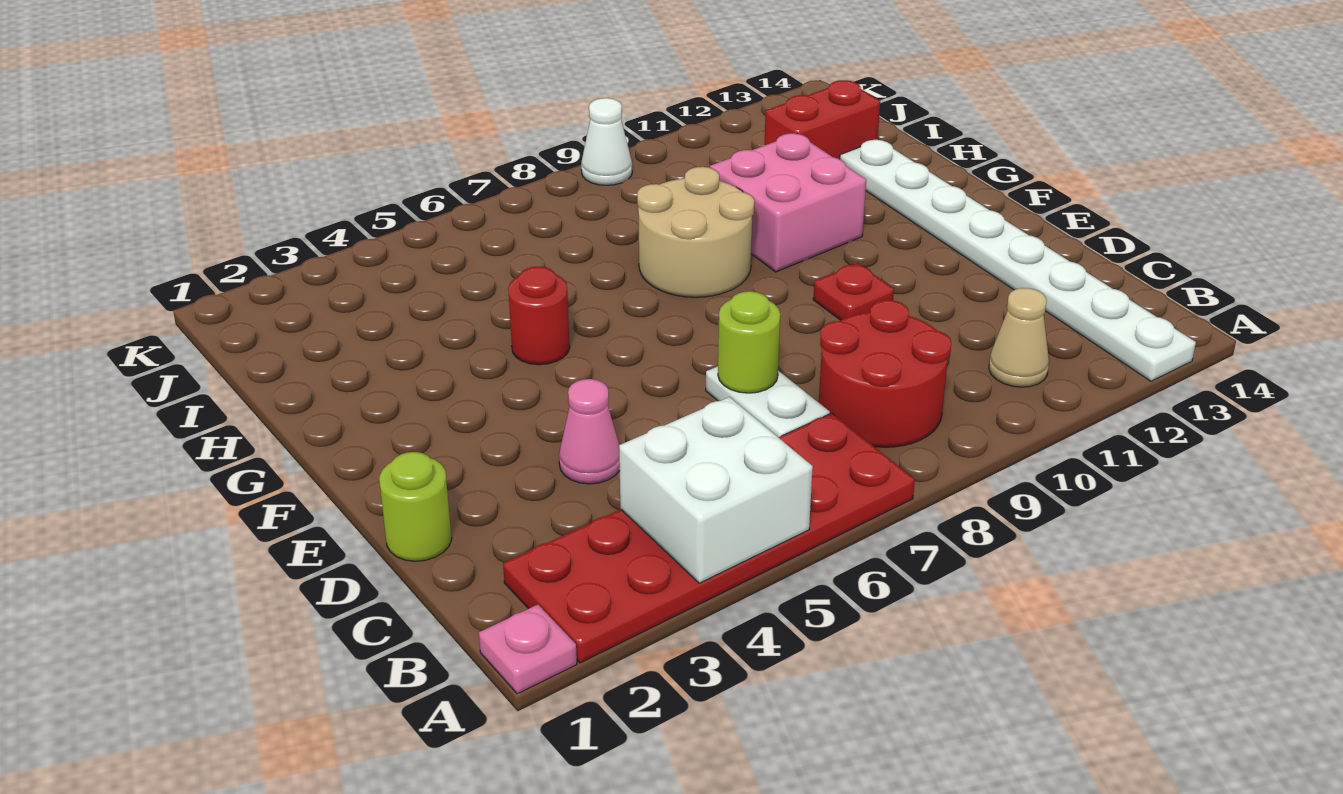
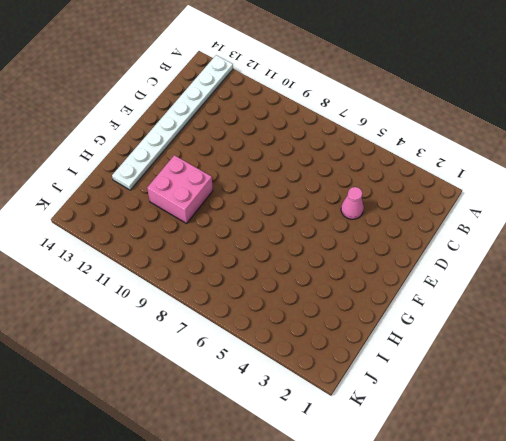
none -> pink plate A1 level 1
none -> red plate A2:B7 level 1
none -> red round brick B8:C9 level 1

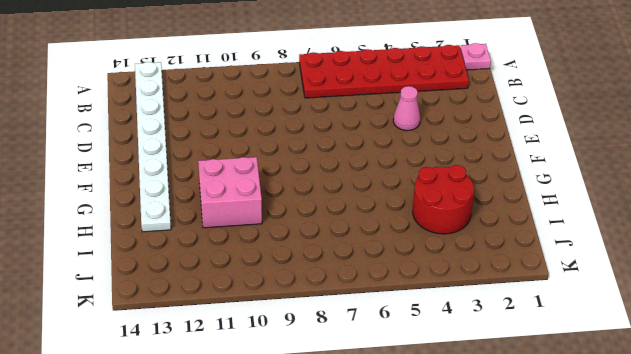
red round brick H3:I4 level 1 -> red round brick B8:C9 level 1
none -> tan cone B11 level 1
none -> white plate C7:D7 level 1
none -> lime round brick D1 level 1

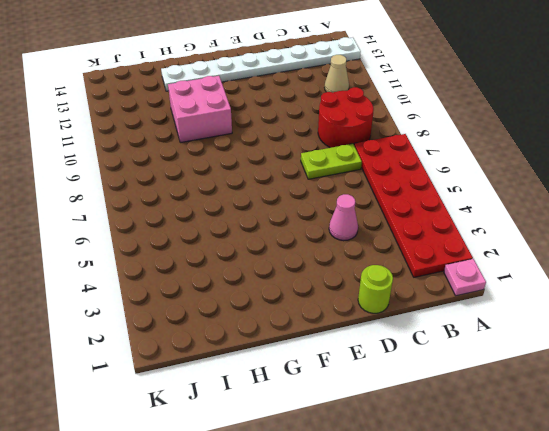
lime plate C7:D7 level 1 -> white plate C7:D7 level 1
none -> red plate E10 level 1
none -> red round brick G5 level 1
none -> tan round brick G8:H9 level 1

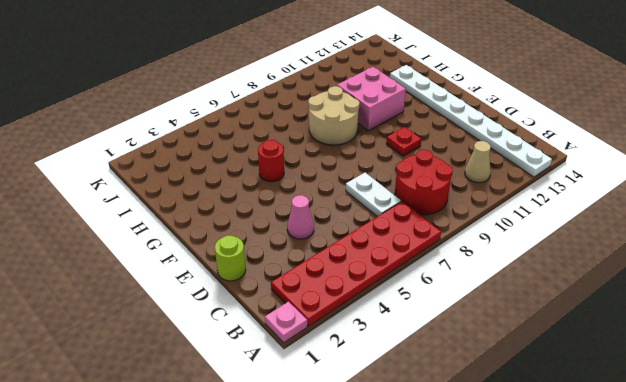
none -> red brick I12:I13 level 1
none -> white cone K9 level 1
none -> white brick A4:B5 level 2

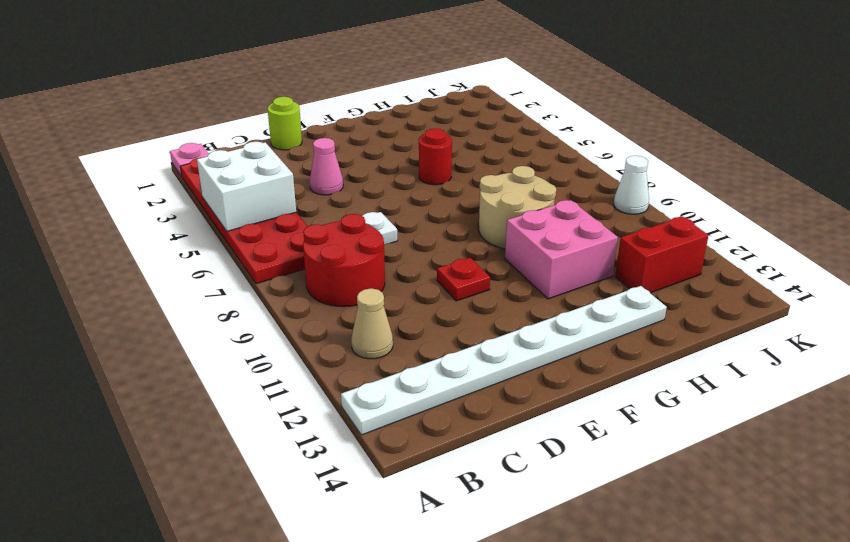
red brick I12:J12 level 1 -> red brick I12:I13 level 1
none -> lime round brick D7 level 2

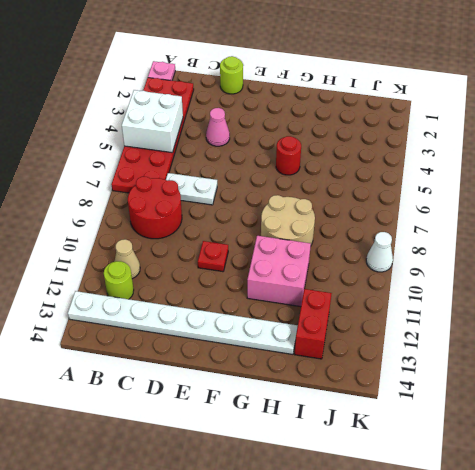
lime round brick B12 level 1 -> lime round brick D7 level 2

